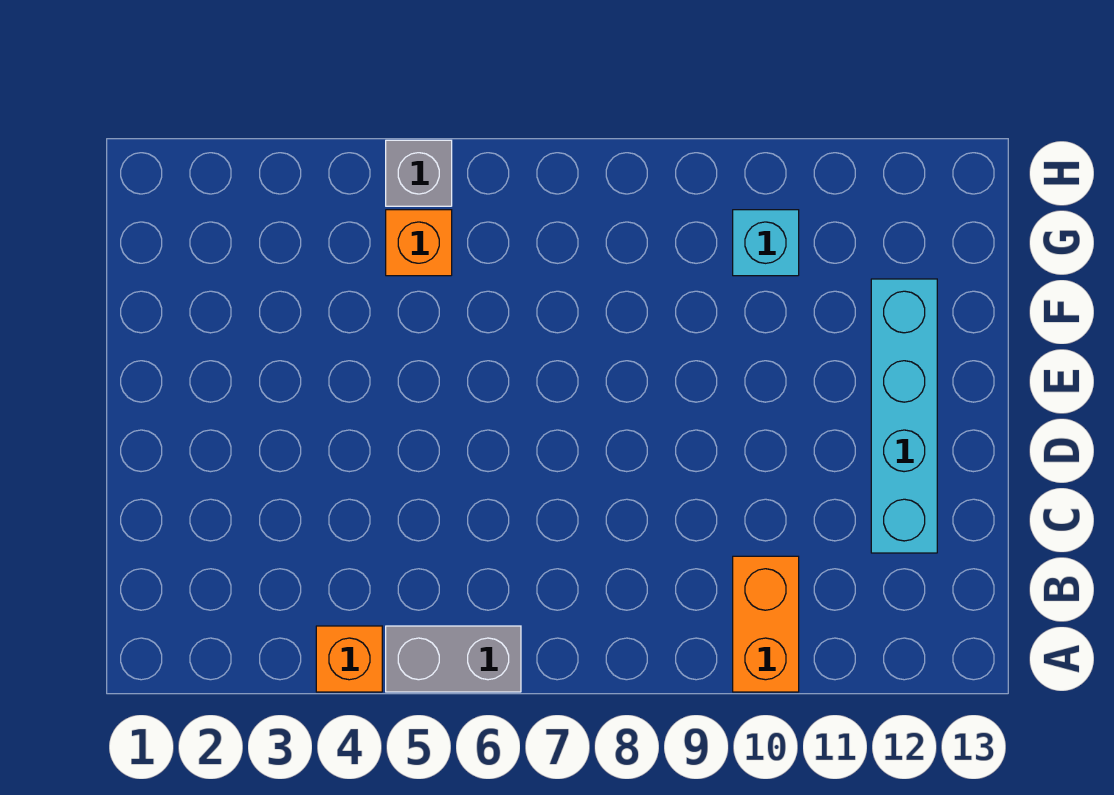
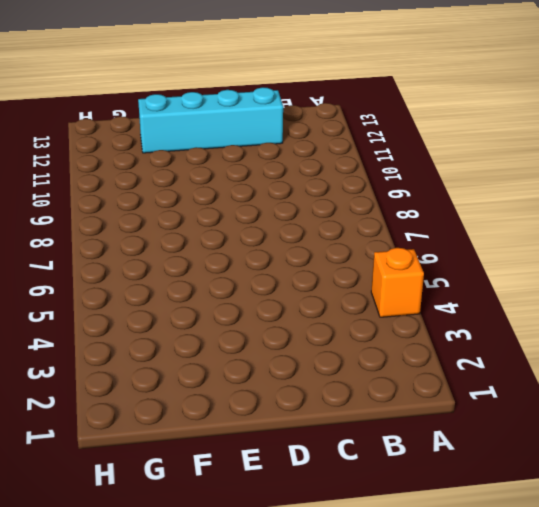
none -> grey brick A5:A6 level 1
none -> orange brick A10:B10 level 1

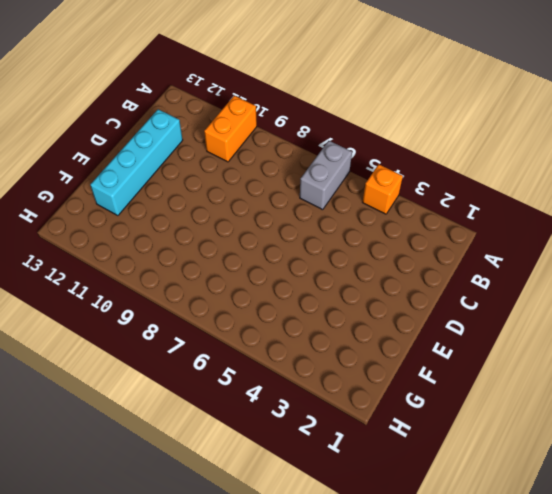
grey brick A6:B6 level 1 -> grey brick A5:A6 level 1
none -> orange brick G5 level 1
none -> cyan brick G10 level 1

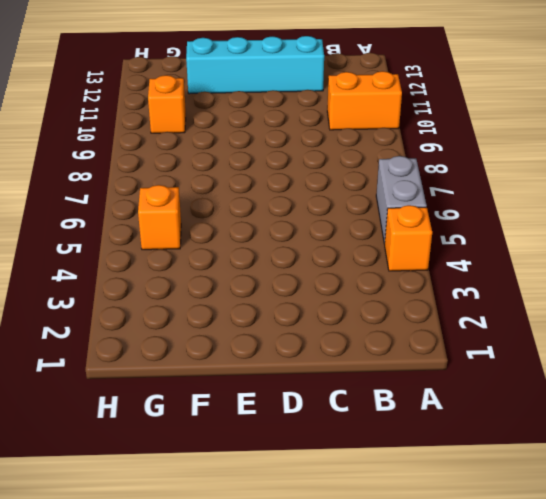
orange brick G10 level 1 -> cyan brick G10 level 1
none -> grey brick H5 level 1

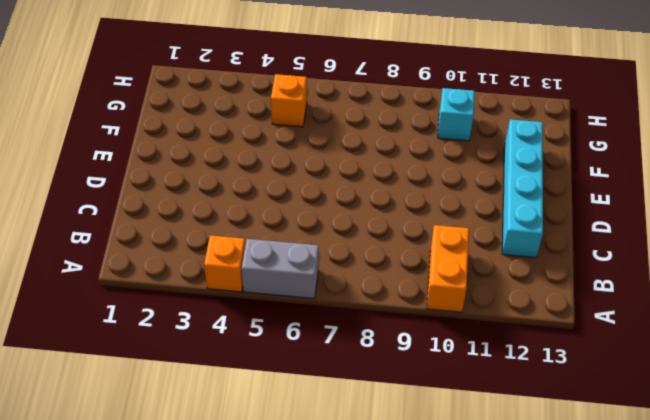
none -> grey brick H5 level 1

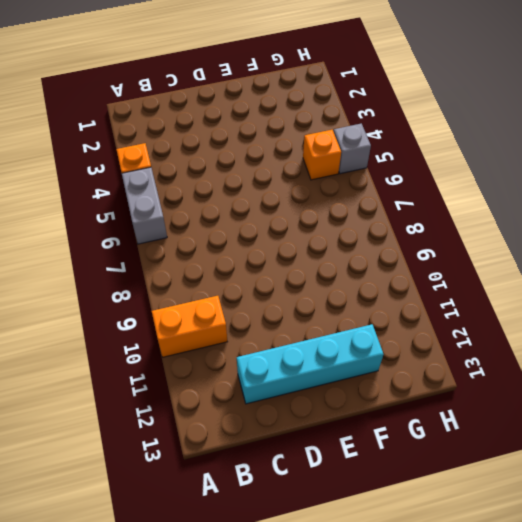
none -> cyan brick G10 level 1

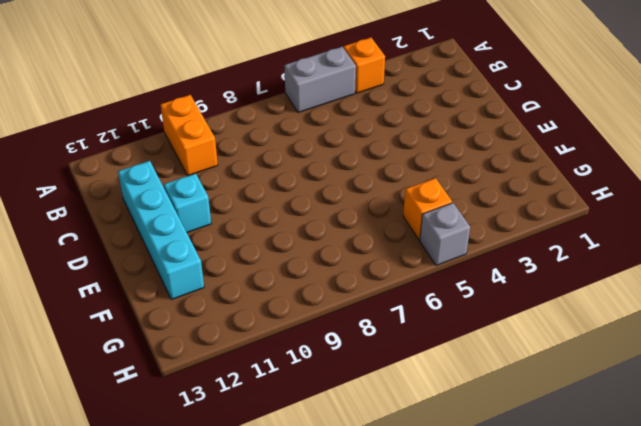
cyan brick D11 level 1 -> cyan brick G10 level 1

